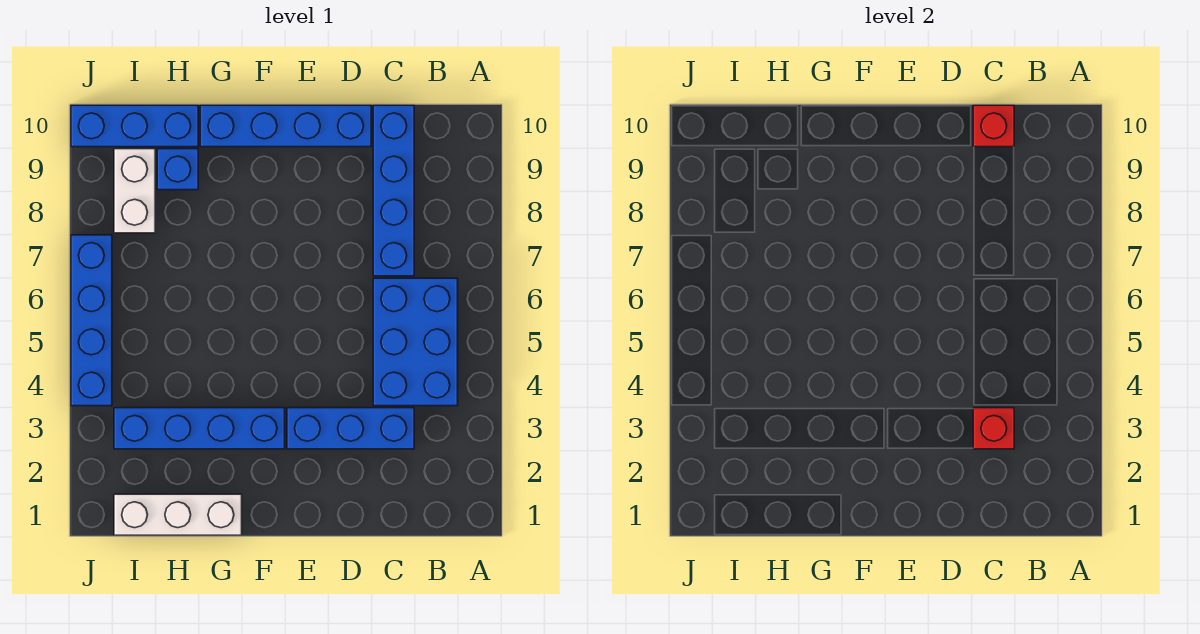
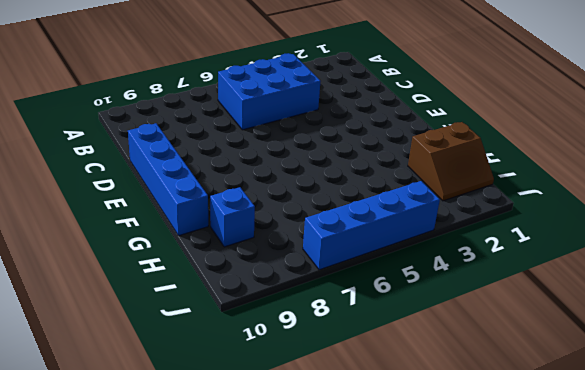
brown slope H1:I2 level 1 top H -> white brick G1:I1 level 1
none -> blue brick C3:E3 level 1
none -> blue brick C7:C10 level 1
none -> blue brick F3:I3 level 1

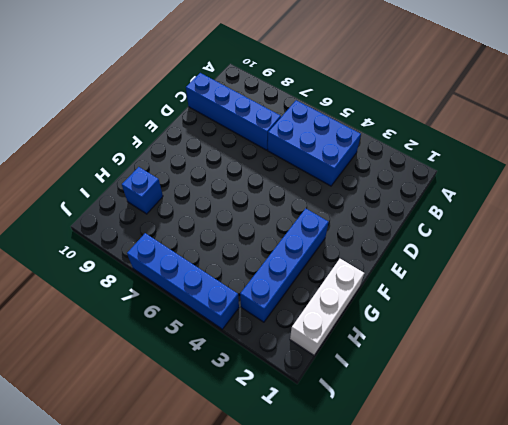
none -> blue brick C3:E3 level 1
none -> blue brick D10:G10 level 1
none -> blue brick H10:J10 level 1

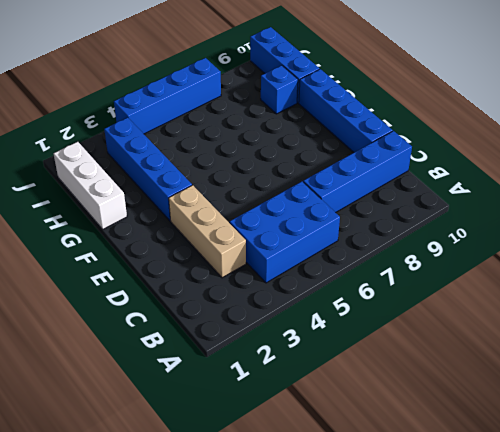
tan brick C3:E3 level 1 -> blue brick C3:E3 level 1
none -> white brick I8:I9 level 1
none -> red brick C3 level 2
none -> red brick C10 level 2

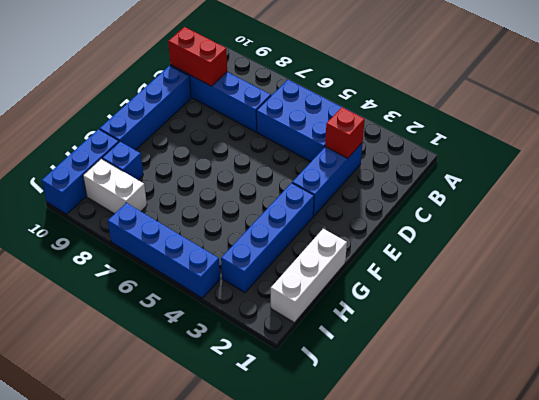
red brick C9:C10 level 2 -> red brick C10 level 2

